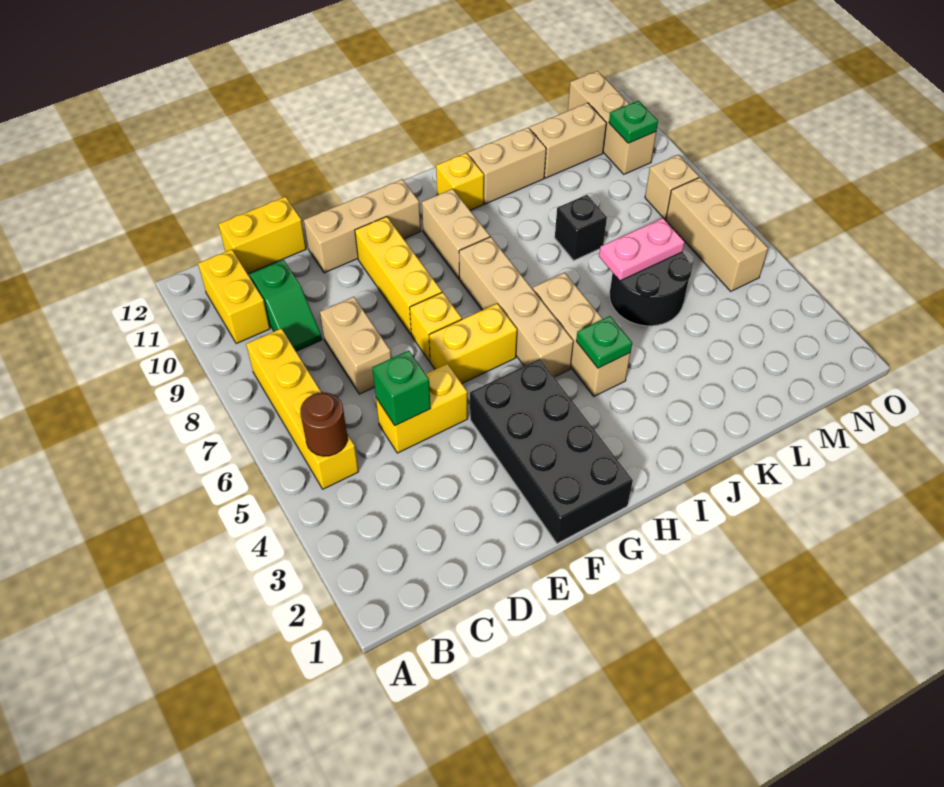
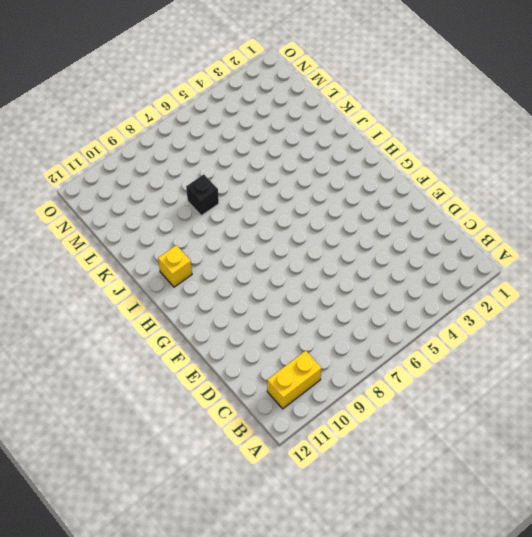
none -> yellow brick B5:B8 level 1
none -> green slope C9:C10 level 1 top 10
none -> yellow brick C12:D12 level 1

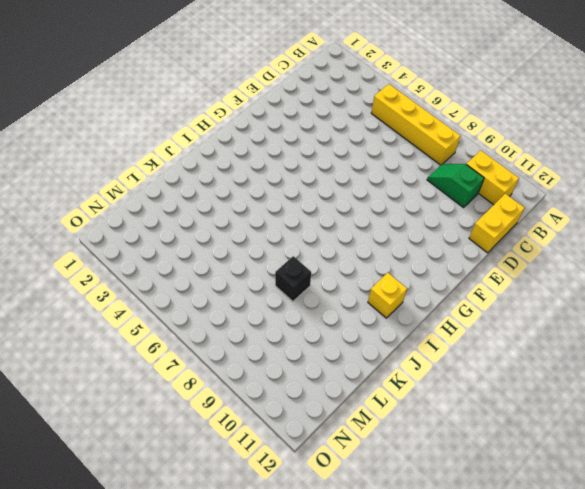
none -> yellow brick D5:E5 level 1
none -> tan brick D7:D8 level 1
none -> tan brick E11:G11 level 1

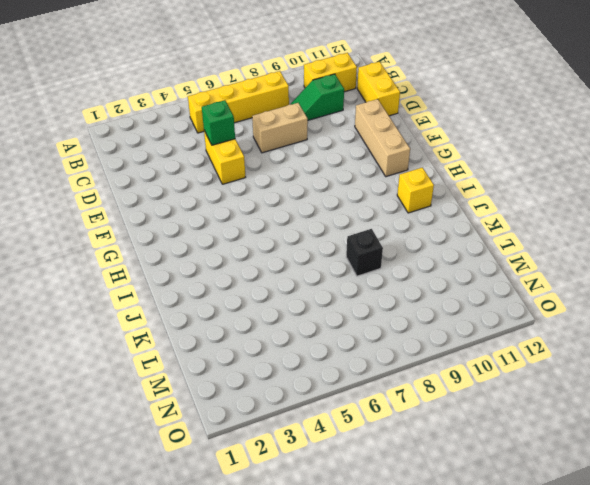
none -> black brick F1:G4 level 1
none -> yellow brick F6:G6 level 1
none -> yellow brick F7 level 1

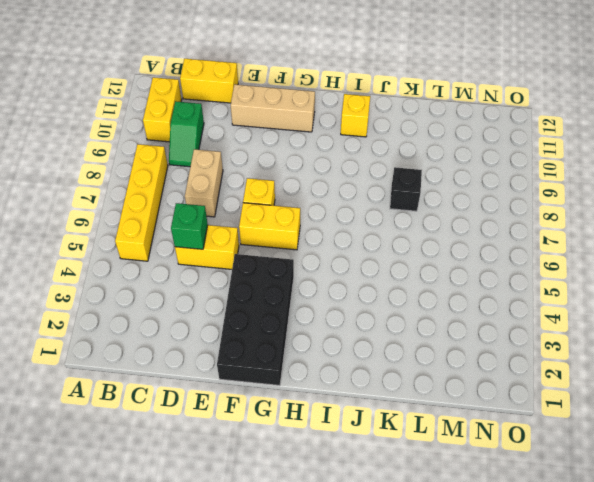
none -> yellow brick F8:F10 level 1
none -> tan brick H5:H8 level 1
none -> tan brick H9:H10 level 1

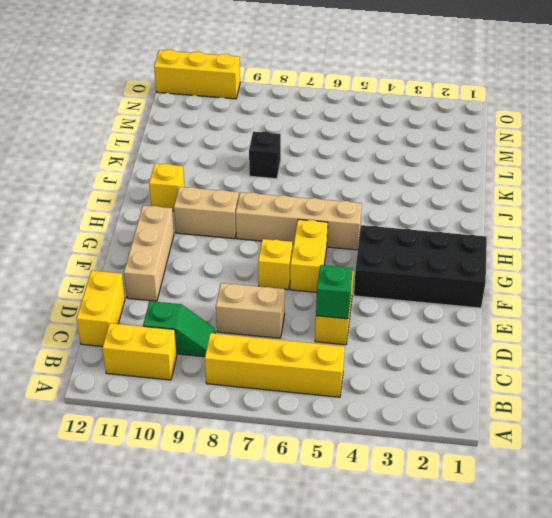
yellow brick O10:O12 level 1 -> yellow brick F8:F10 level 1
none -> tan brick I4:I6 level 1
none -> tan brick J11:K11 level 1
none -> black round brick K5:L6 level 1

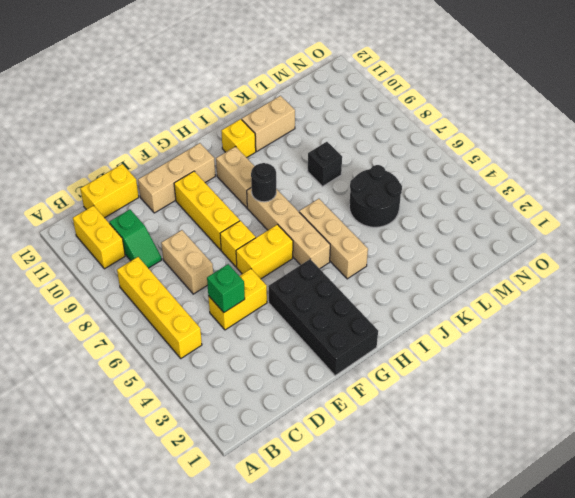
black round brick H8 level 2 -> none
none -> tan brick L11:M11 level 1
none -> tan brick N5:N7 level 1
none -> tan brick N8 level 1

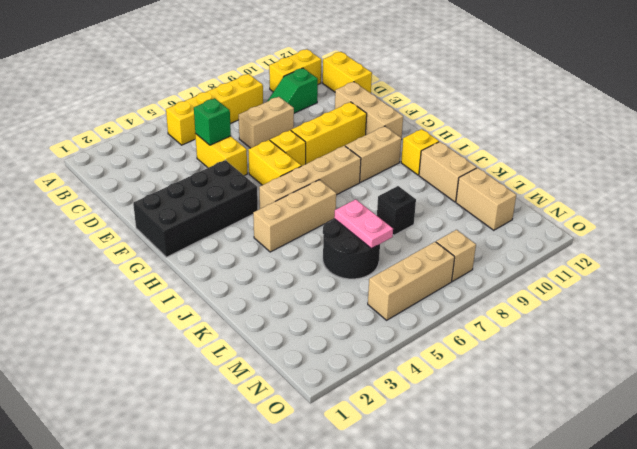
none -> tan brick N10:N12 level 1
none -> brown round brick B5 level 2
none -> green plate I4 level 2

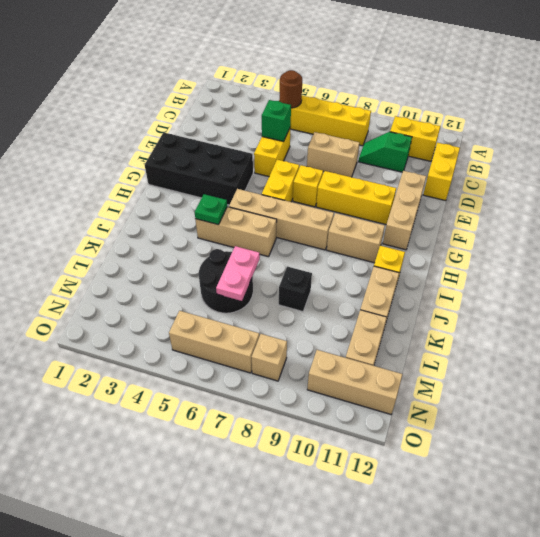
none -> green plate N10 level 2

